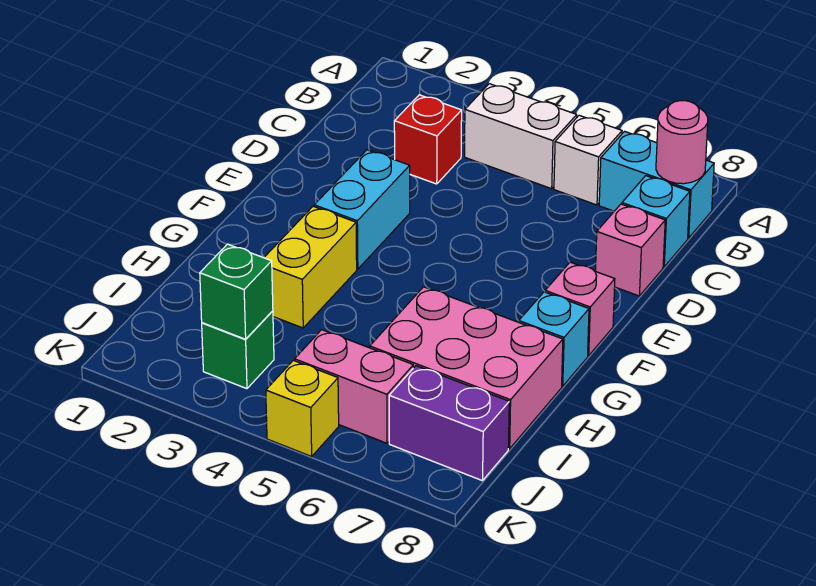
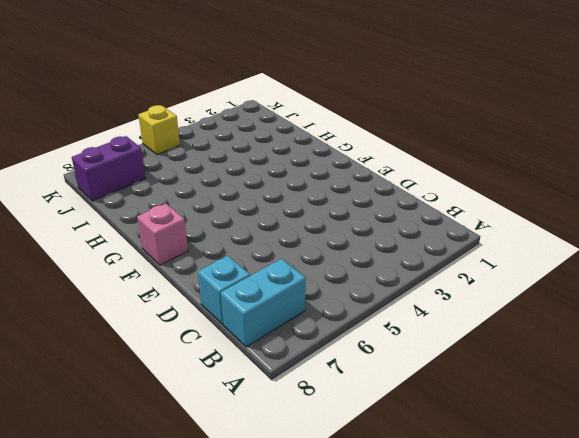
none -> white brick B4:B5 level 1
none -> white brick B6 level 1
none -> red brick C3 level 1

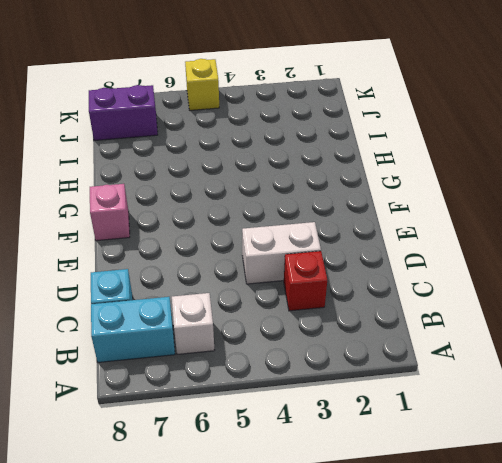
white brick D3:D4 level 1 -> white brick B4:B5 level 1
none -> pink brick D8 level 1
none -> cyan brick E3:F3 level 1
none -> yellow brick G3:H3 level 1

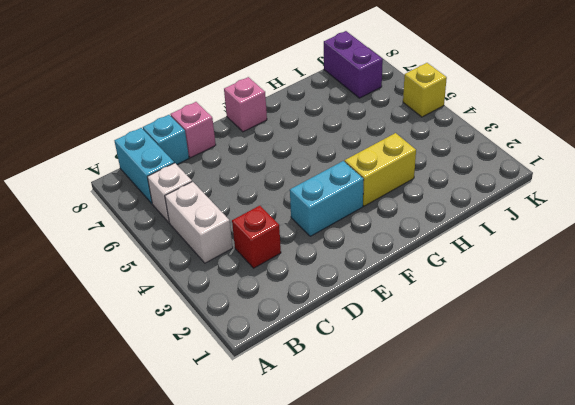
none -> cyan brick G8 level 1
none -> pink brick H6:I8 level 1
none -> green brick J3 level 1

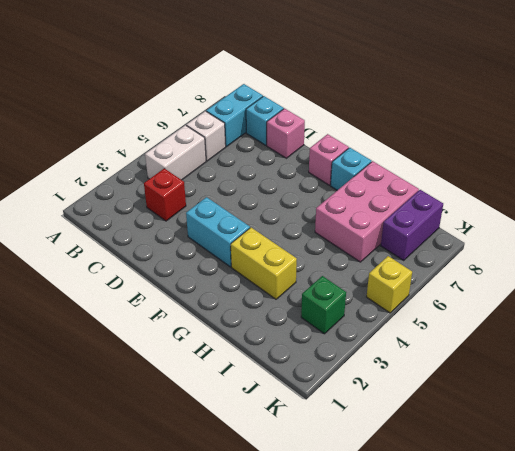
none -> pink brick J5:J6 level 1
none -> pink round brick B8 level 2
none -> green brick J3 level 2

